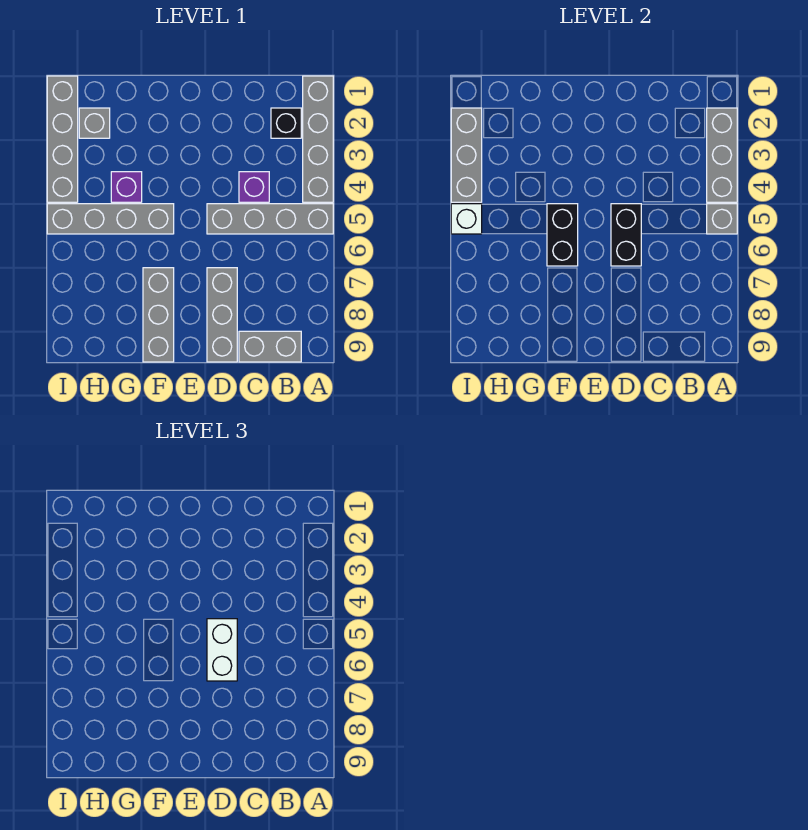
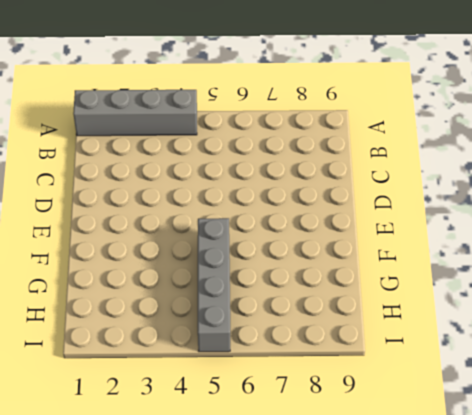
none -> grey brick A5:D5 level 1
none -> black brick B2 level 1
none -> grey brick B9:C9 level 1

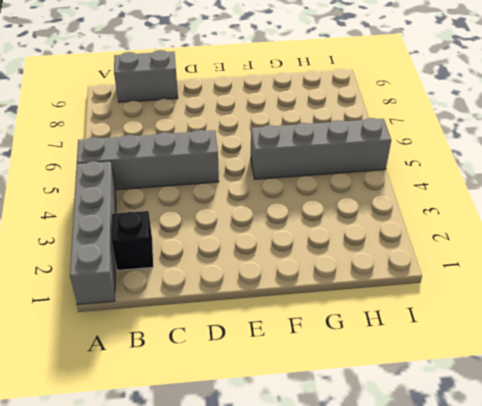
none -> purple brick C4 level 1
none -> grey brick D7:D9 level 1
none -> grey brick F7:F9 level 1

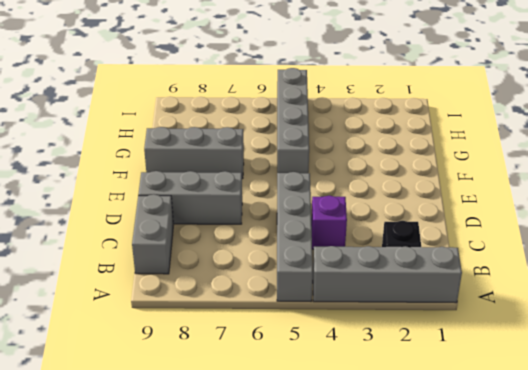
none -> purple brick G4 level 1
none -> grey brick H2 level 1
none -> grey brick I1:I4 level 1

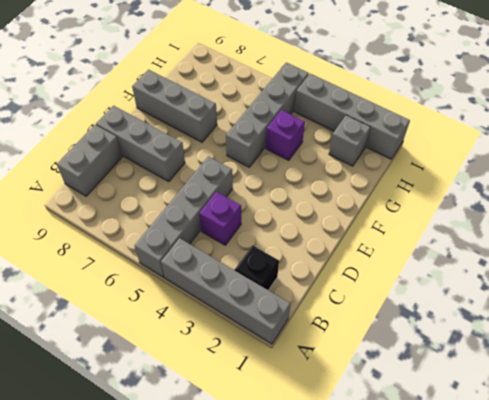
none -> grey brick A2:A4 level 2
none -> grey brick A5 level 2
none -> black brick D5:D6 level 2

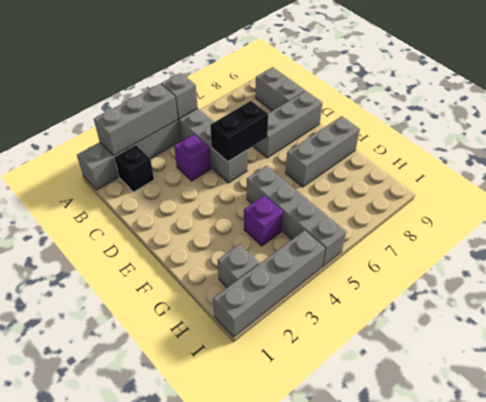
none -> black brick F5:F6 level 2
none -> grey brick I2:I4 level 2
none -> white brick I5 level 2

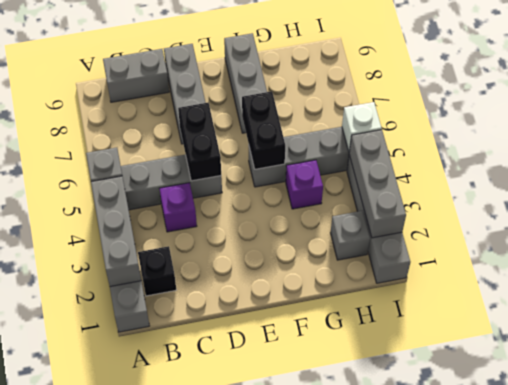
none -> white brick D5:D6 level 3

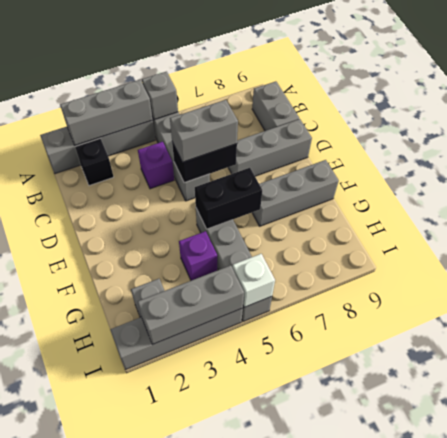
grey brick D5:D6 level 3 -> white brick D5:D6 level 3

